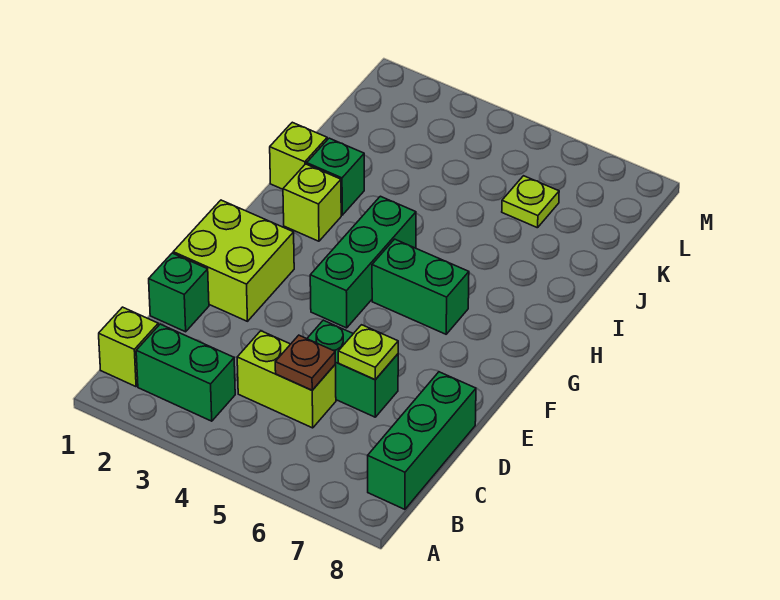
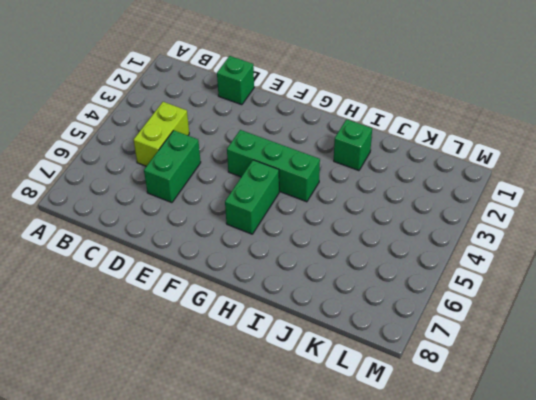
none -> lime brick B1 level 1
none -> green brick B2:B3 level 1
none -> green brick B8:D8 level 1

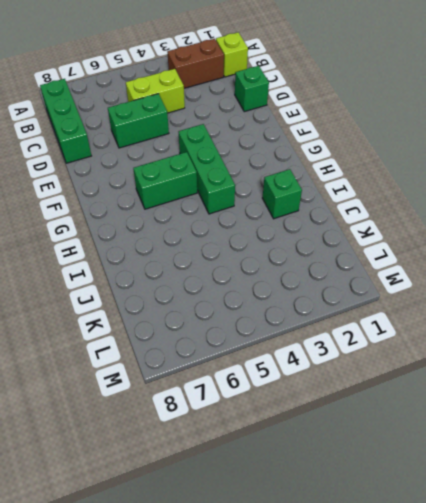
brown brick B2:B3 level 1 -> green brick B2:B3 level 1
none -> lime brick E1:F2 level 1
none -> lime brick H2 level 1
none -> lime brick I1 level 1

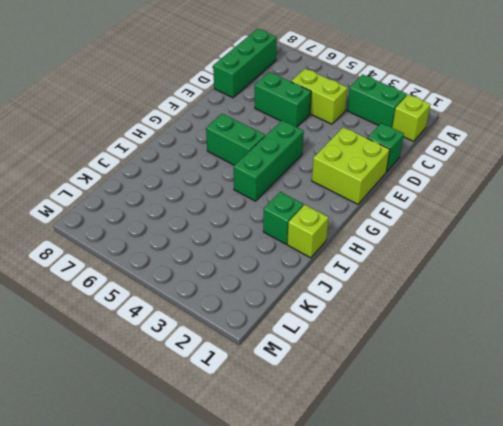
none -> lime brick H2 level 1
none -> lime plate K6 level 1
none -> brown plate C5 level 2

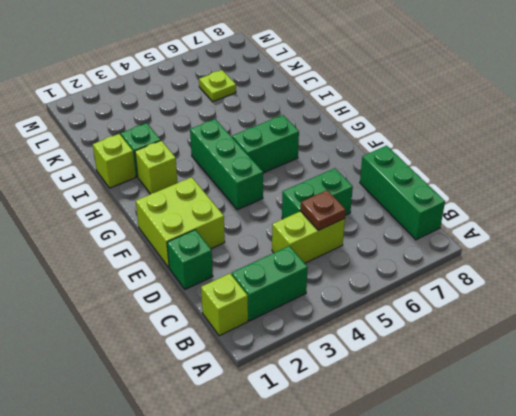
none -> lime plate D6 level 2

